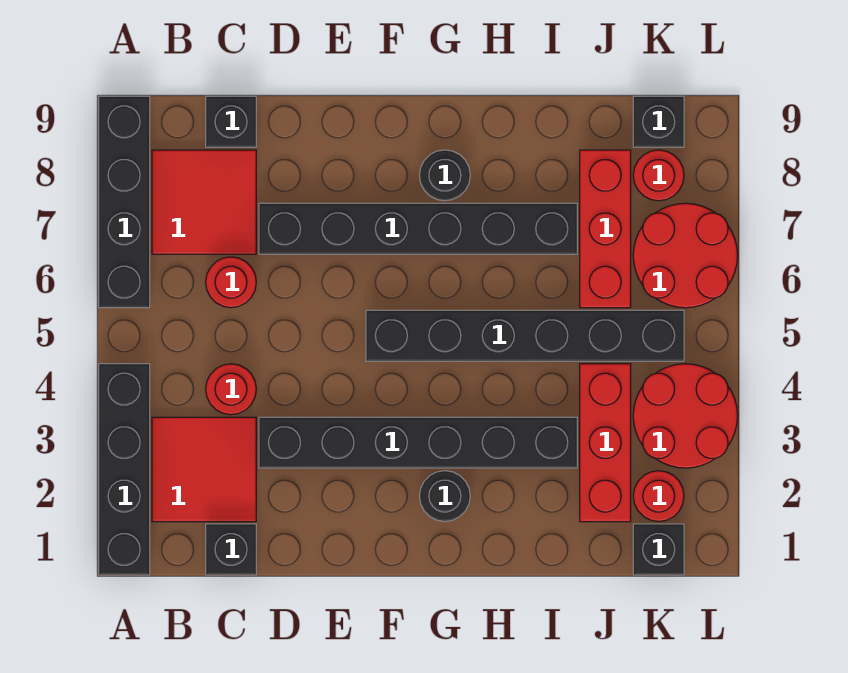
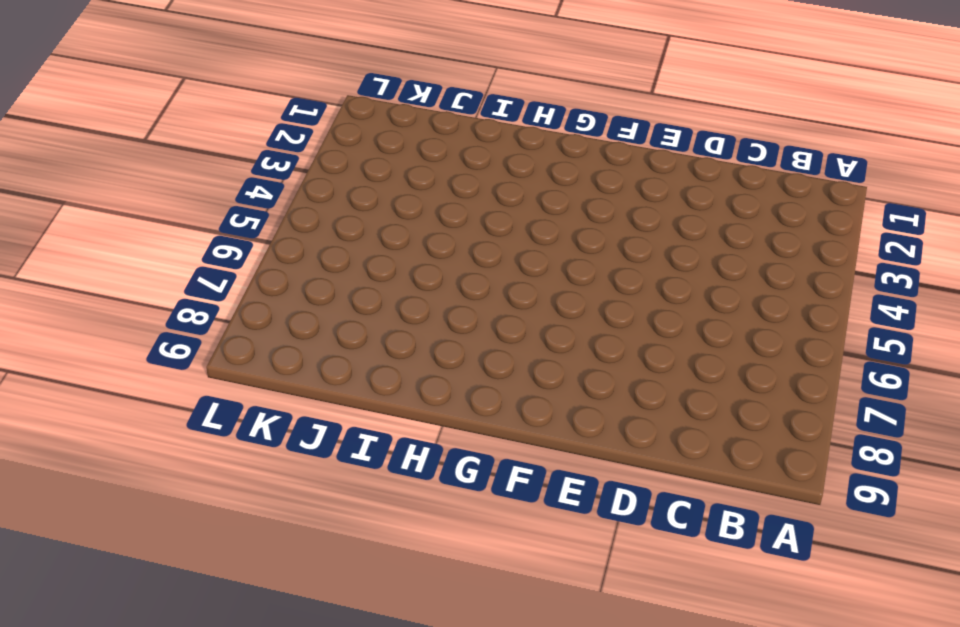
none -> black brick A1:A4 level 1
none -> black brick A6:A9 level 1
none -> red tile B2:C3 level 1

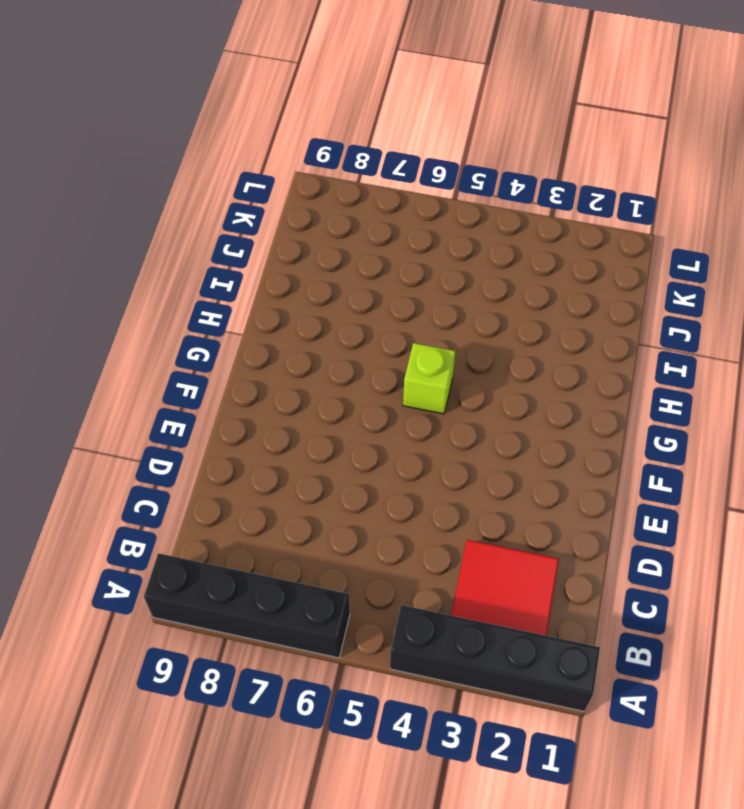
lime brick G5 level 1 -> black brick F5:K5 level 1
none -> red tile B7:C8 level 1
none -> black brick C1 level 1
none -> red round brick C4 level 1

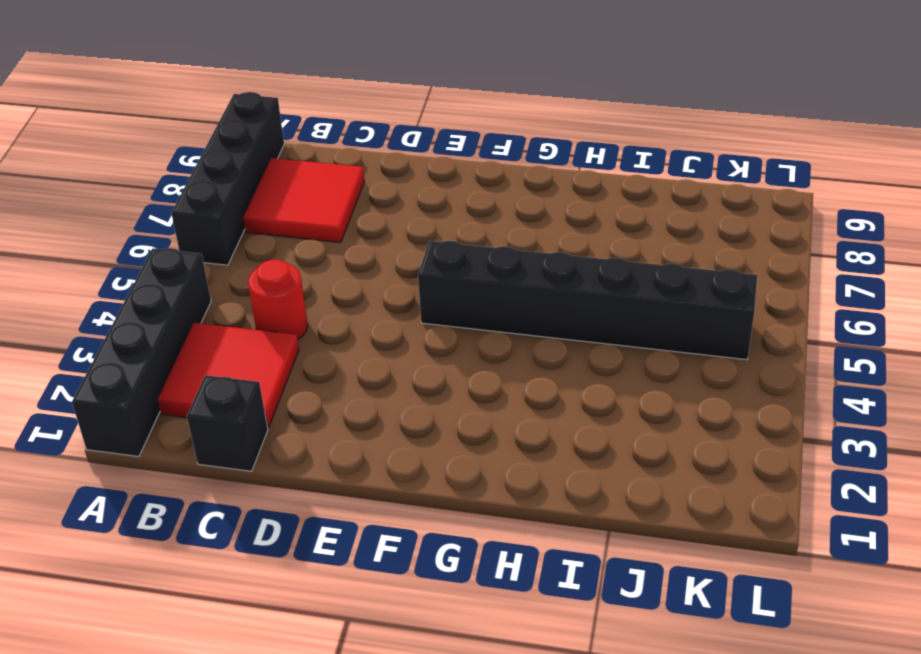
none -> red round brick C6 level 1
none -> black brick C9 level 1
none -> black brick D3:I3 level 1

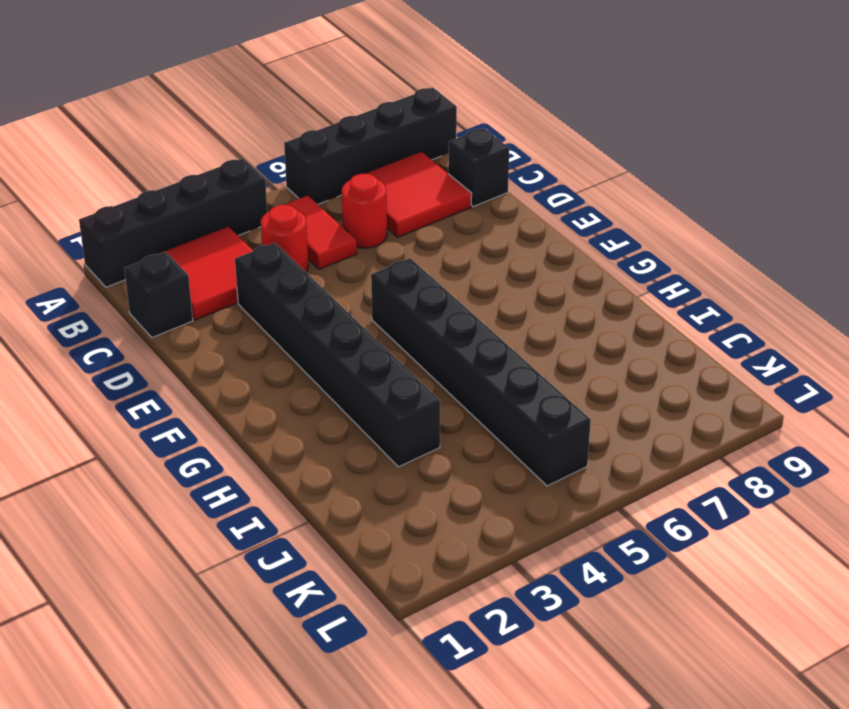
red tile B5:C5 level 1 -> none
none -> black brick D7:I7 level 1
none -> black round brick G2 level 1
none -> black round brick G8 level 1

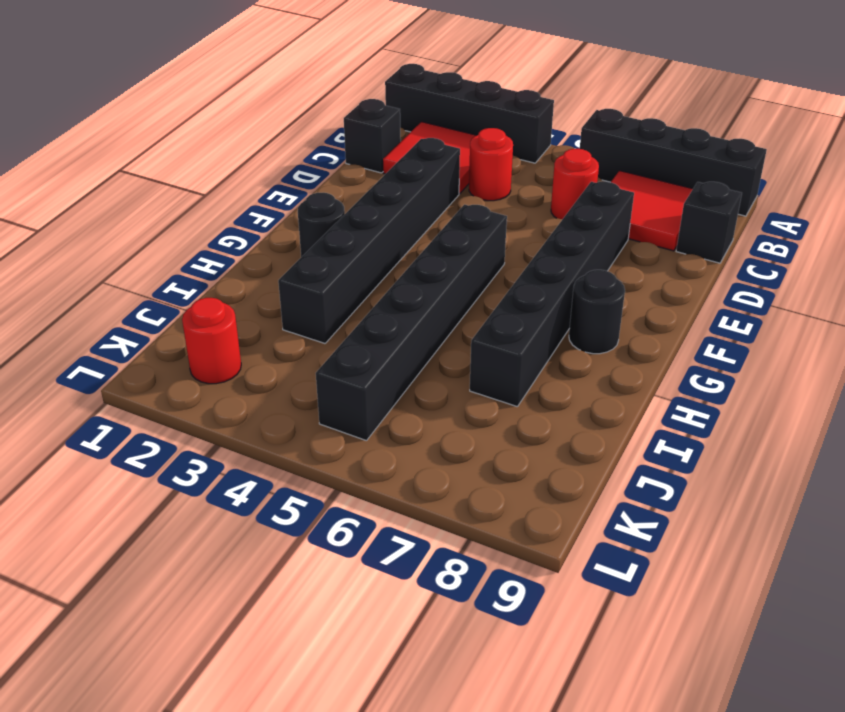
none -> red brick J2:J4 level 1
none -> red brick J6:J8 level 1
none -> black brick K1 level 1

